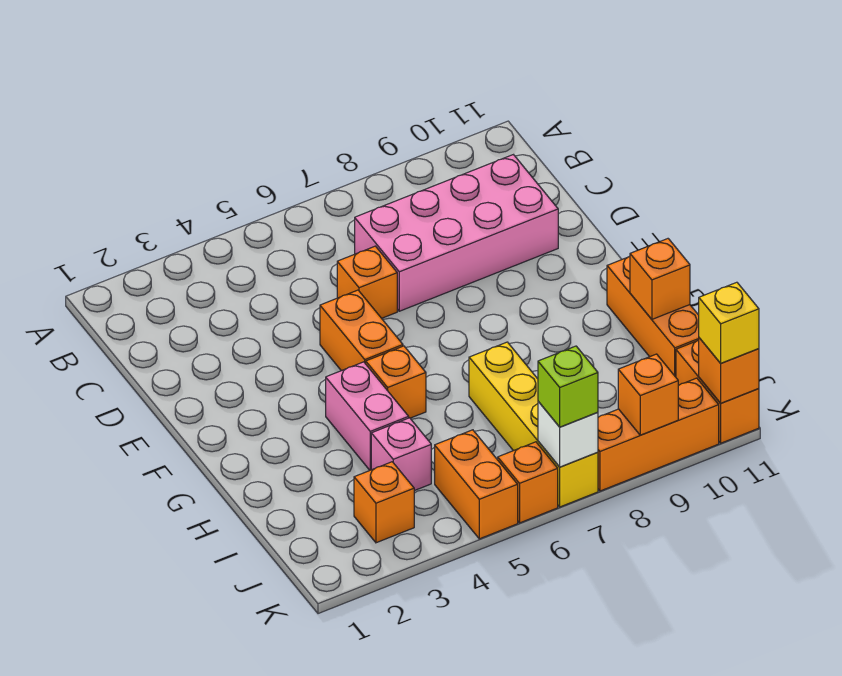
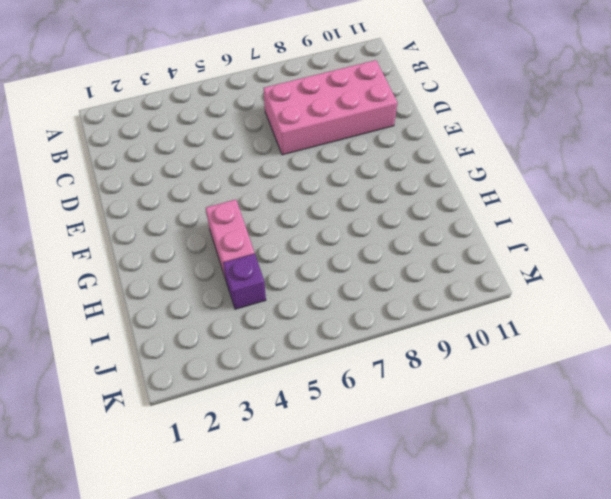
purple brick I4 level 1 -> pink brick I4 level 1
none -> orange brick D6 level 1
none -> orange brick E5:F5 level 1
none -> orange brick G5 level 1

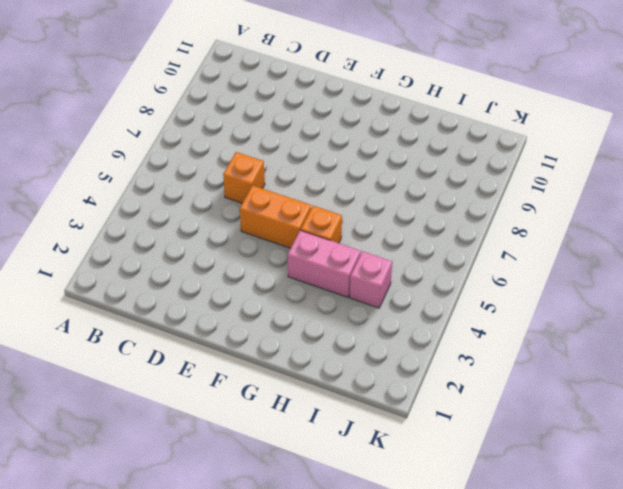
none -> pink brick C7:D10 level 1
none -> orange brick G11:I11 level 1
none -> yellow brick H7:K7 level 1

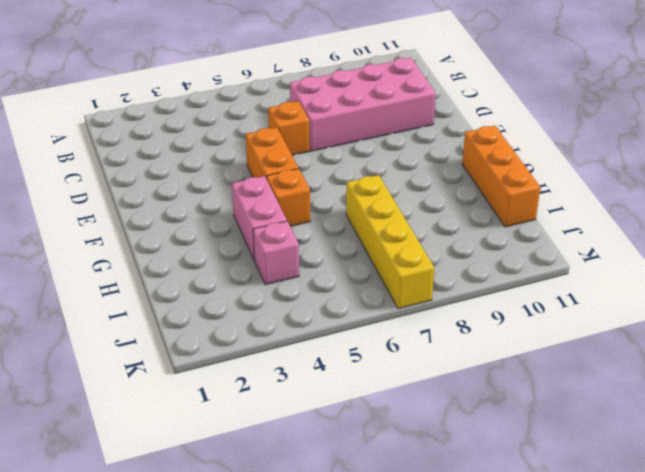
none -> orange brick J3 level 1
none -> orange brick J5:K5 level 1
none -> orange brick J11:K11 level 1

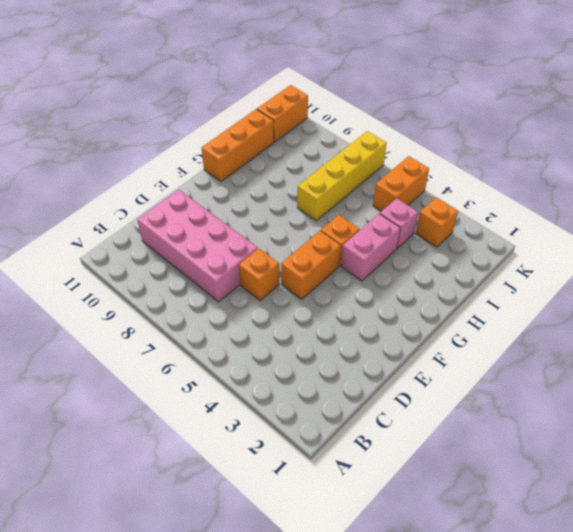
none -> orange brick K6 level 1
none -> orange brick K8:K10 level 1
none -> orange brick H11 level 2

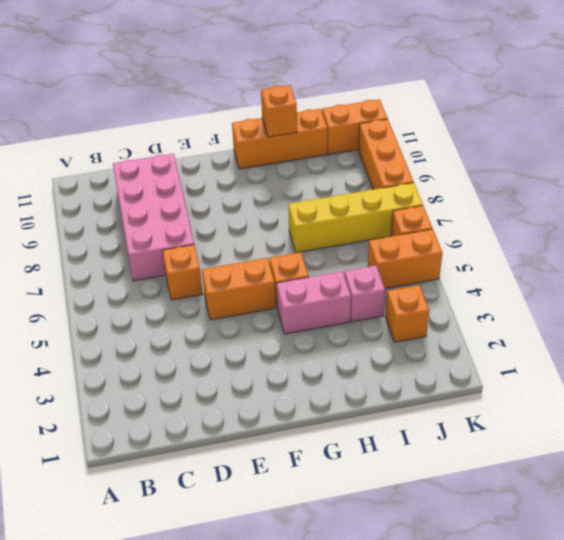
none -> white brick K7 level 2
none -> orange brick K9 level 2
none -> orange brick K11 level 2

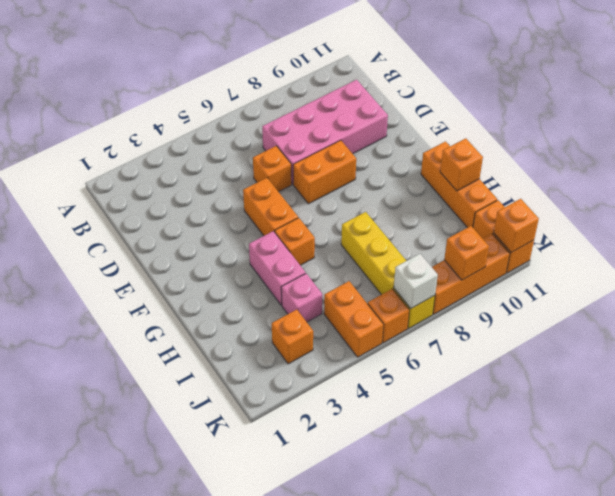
orange brick E7:E8 level 1 -> none
none -> lime brick K7 level 3
none -> yellow brick K11 level 3

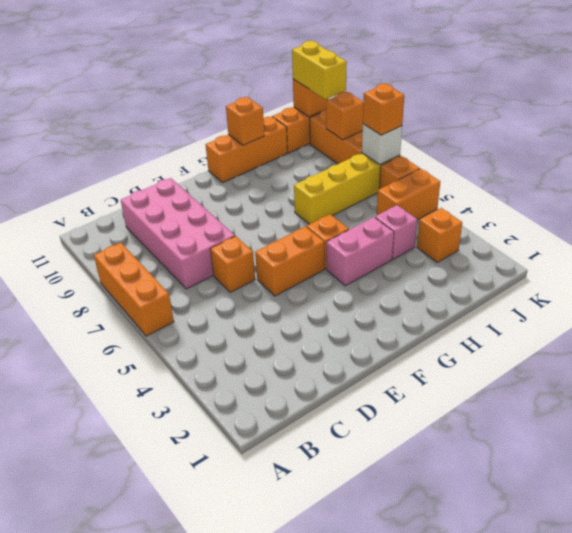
orange brick A6:A8 level 1 -> none
orange brick K7 level 3 -> lime brick K7 level 3
yellow brick K10:K11 level 3 -> yellow brick K11 level 3

